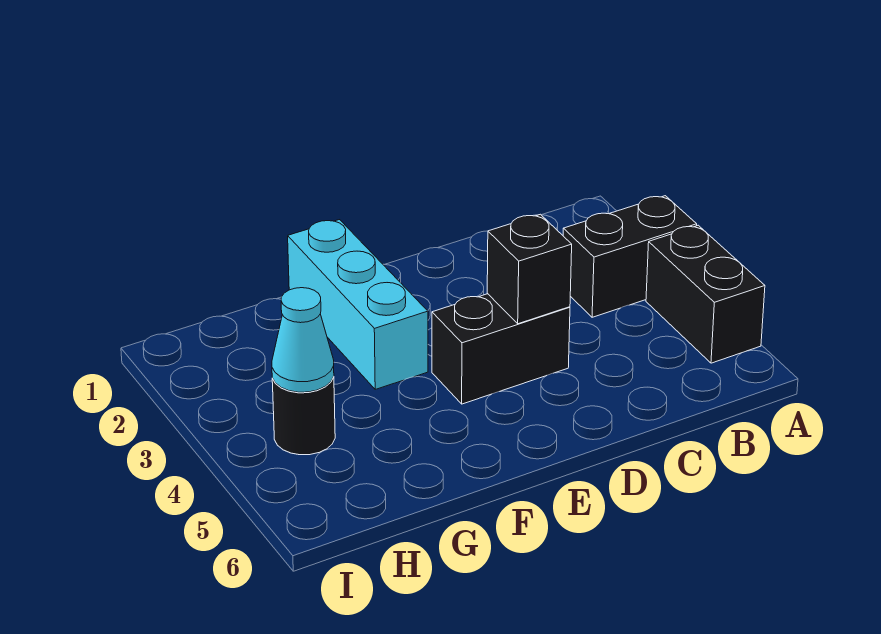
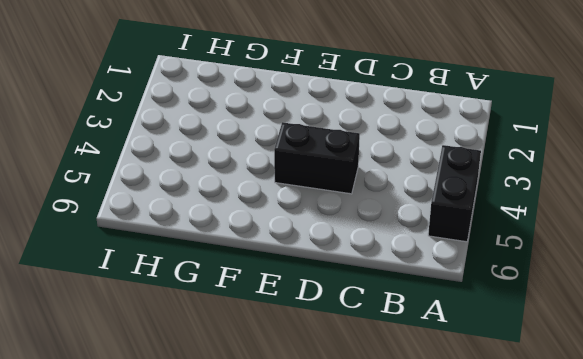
none -> black brick A3:B3 level 1
none -> cyan brick F1:F3 level 1

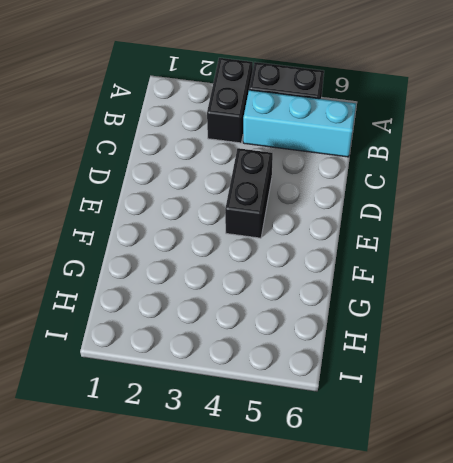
cyan brick B4:B6 level 1 -> cyan brick F1:F3 level 1
none -> black round brick H4 level 1
none -> black brick D4 level 2

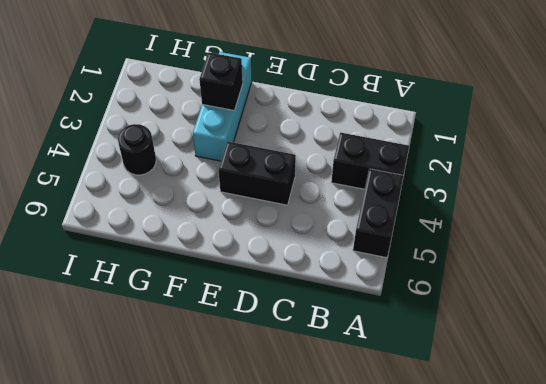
black brick F2 level 2 -> black brick D4 level 2
none -> cyan cone H4 level 2

